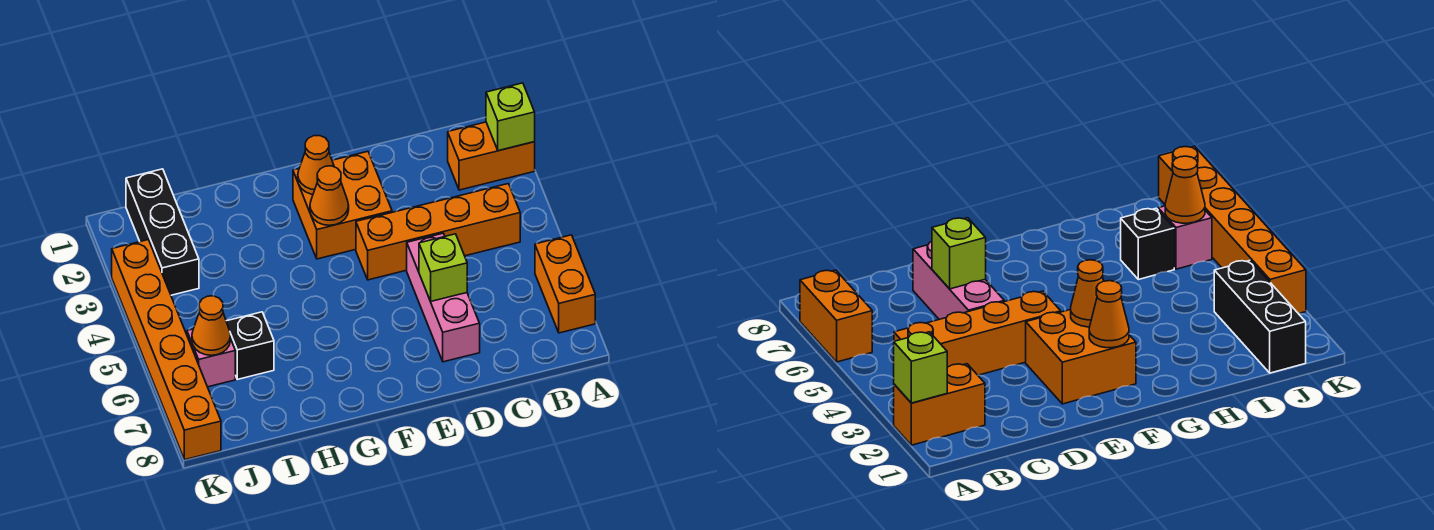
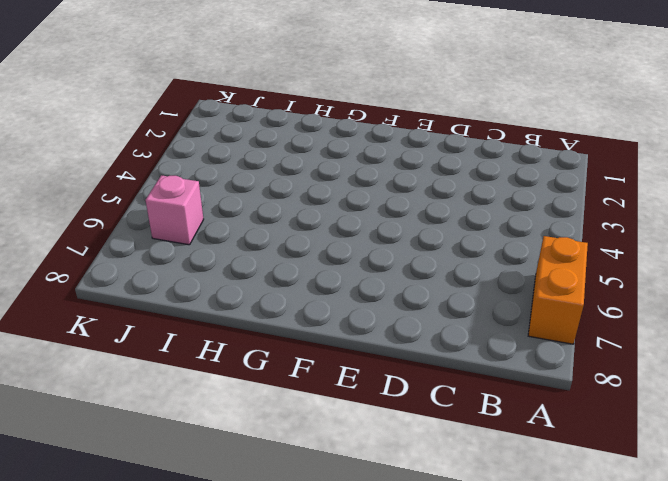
none -> orange brick A2:B2 level 1
none -> orange brick B4:E4 level 1
none -> pink brick D5:D7 level 1

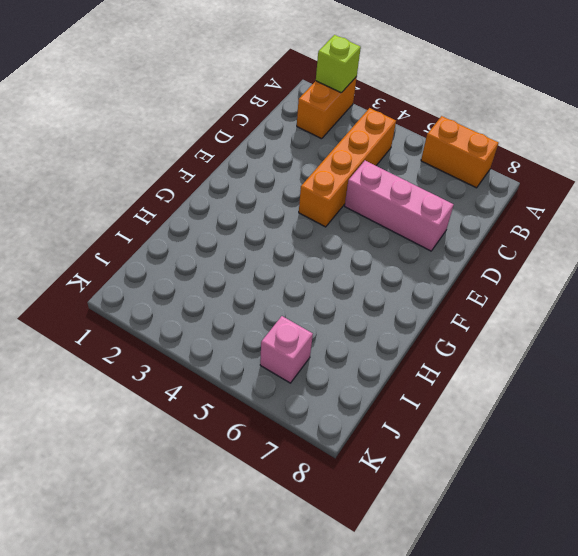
none -> orange brick E2:F3 level 1
none -> black brick I6 level 1
none -> black brick J1:J3 level 1

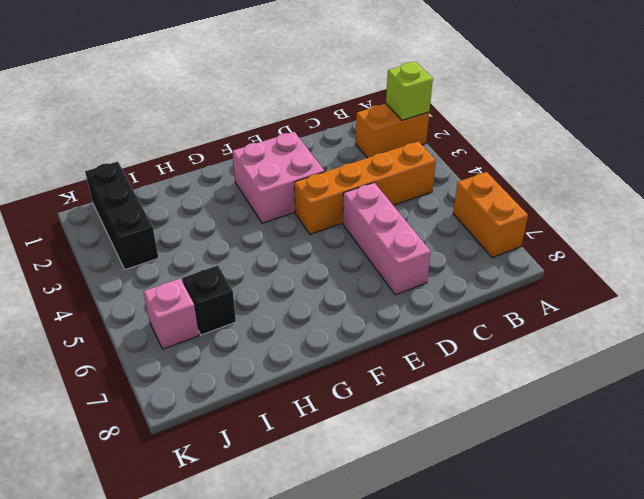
pink brick E2:F3 level 1 -> orange brick E2:F3 level 1
none -> orange brick K3:K8 level 1
none -> lime brick D6 level 2
none -> orange cone F2 level 2

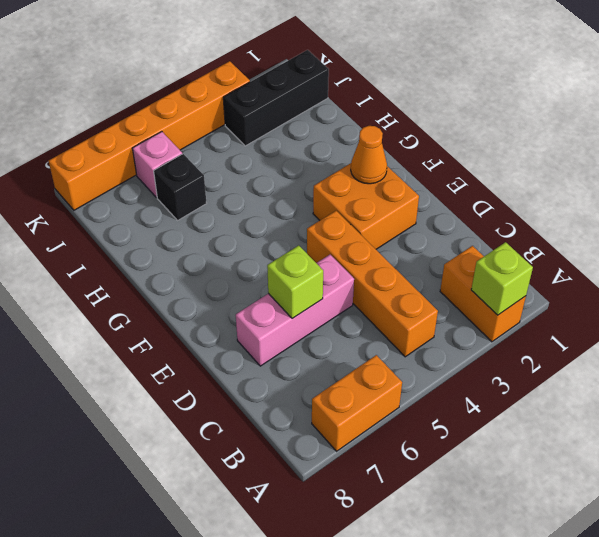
none -> orange cone F3 level 2
none -> orange cone J6 level 2

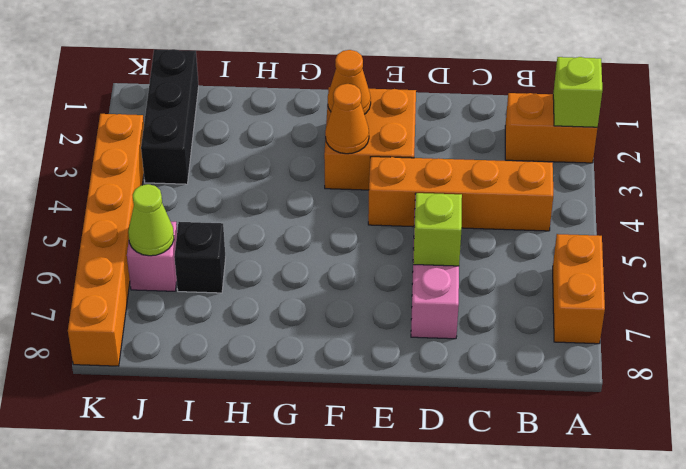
lime cone J6 level 2 -> orange cone J6 level 2

